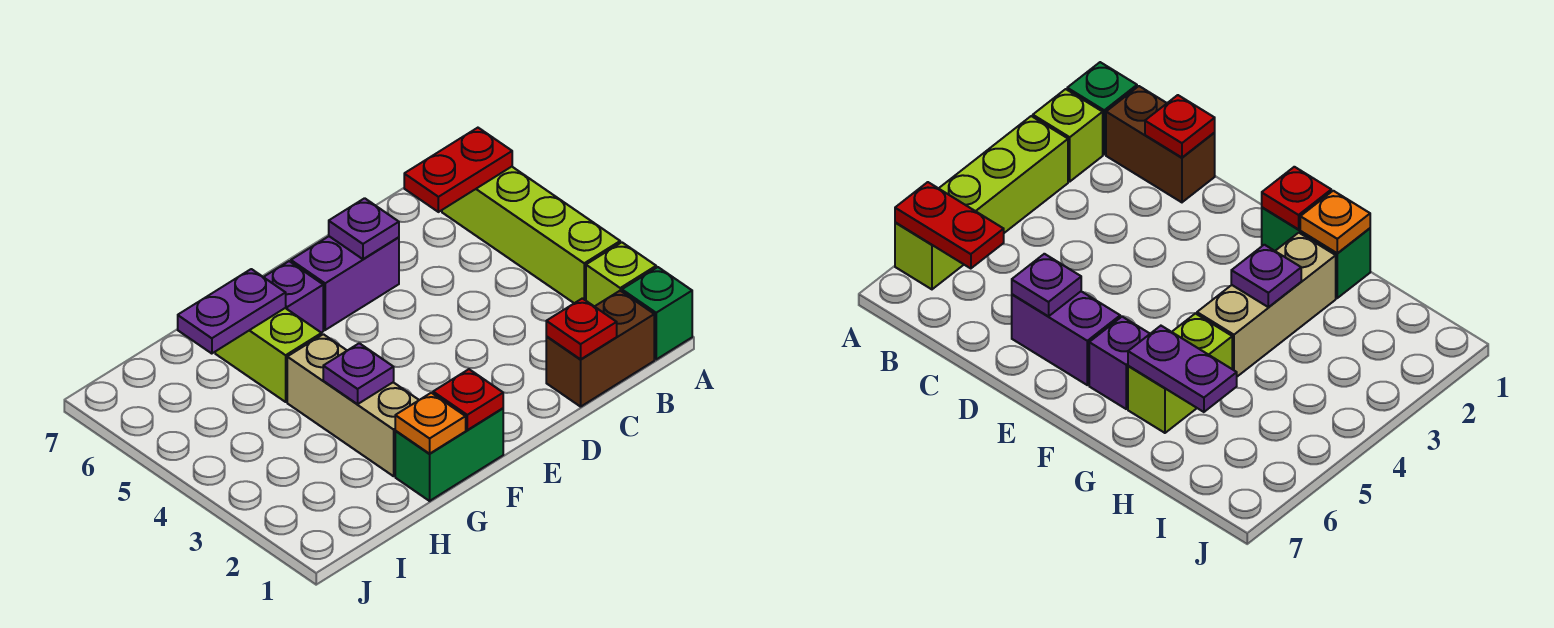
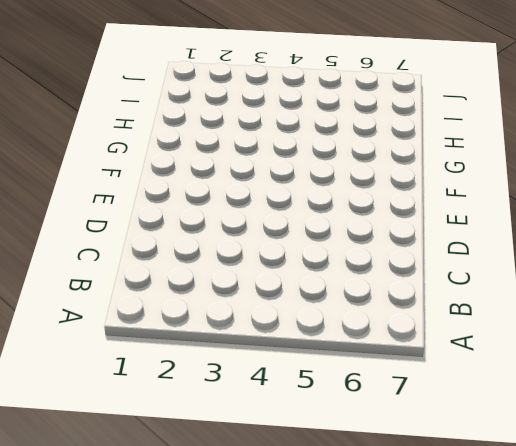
none -> green brick A1 level 1
none -> lime brick A2 level 1
none -> lime brick A3:A6 level 1

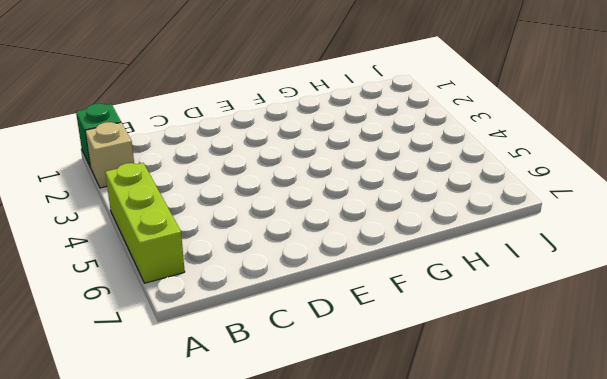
tan brick A2 level 1 -> lime brick A2 level 1
lime brick A4:A6 level 1 -> lime brick A3:A6 level 1
none -> brown brick B1:C1 level 1
none -> purple brick D6:E6 level 1
none -> green brick F1:G1 level 1

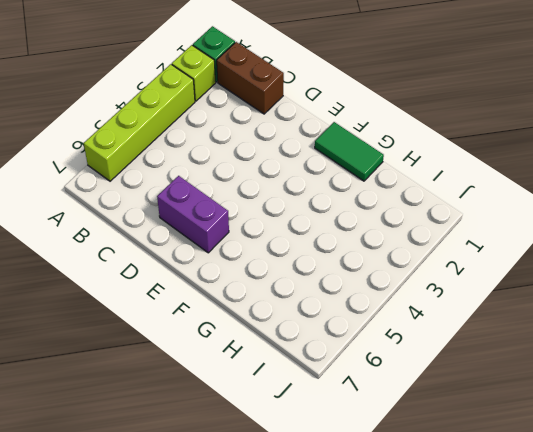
green tile F1:G1 level 1 -> green brick F1:G1 level 1
none -> purple brick F6 level 1
none -> tan brick G2:G4 level 1
none -> lime brick G5:G6 level 1

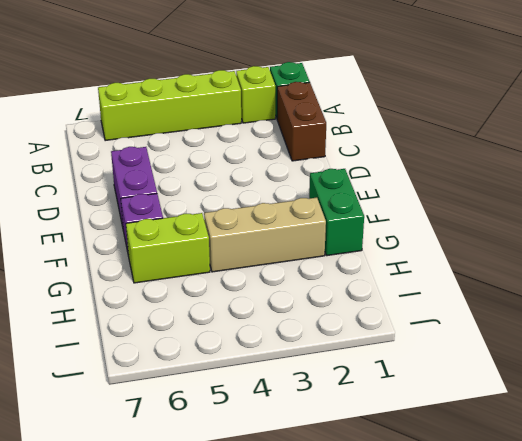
none -> red plate A6:B6 level 2
none -> red plate C1 level 2
none -> purple plate D6 level 2

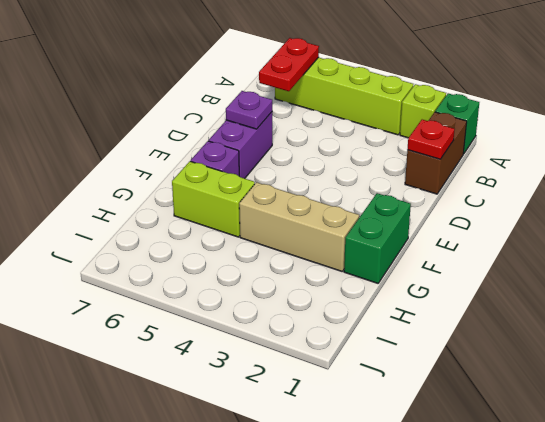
none -> red plate F1 level 2
none -> orange plate G1 level 2
none -> purple plate G3 level 2

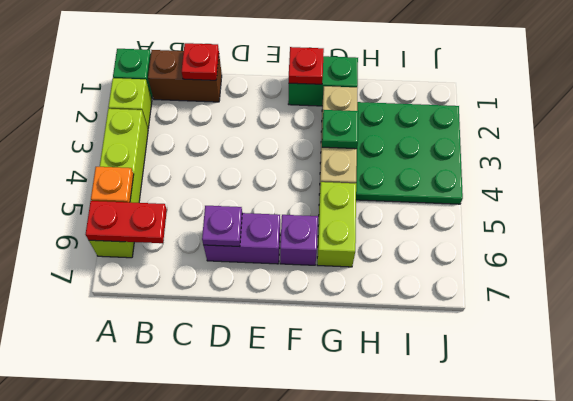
orange plate A5 level 2 -> orange plate G1 level 2
green plate G3 level 2 -> purple plate G3 level 2
green plate H2:J4 level 1 -> none
none -> purple plate G6:H6 level 2

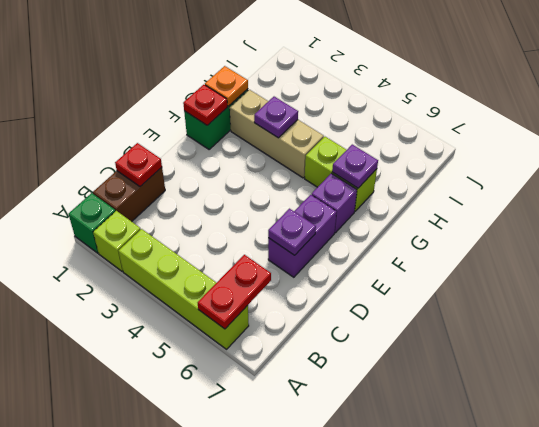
purple plate G6 level 2 -> purple plate G6:H6 level 2

